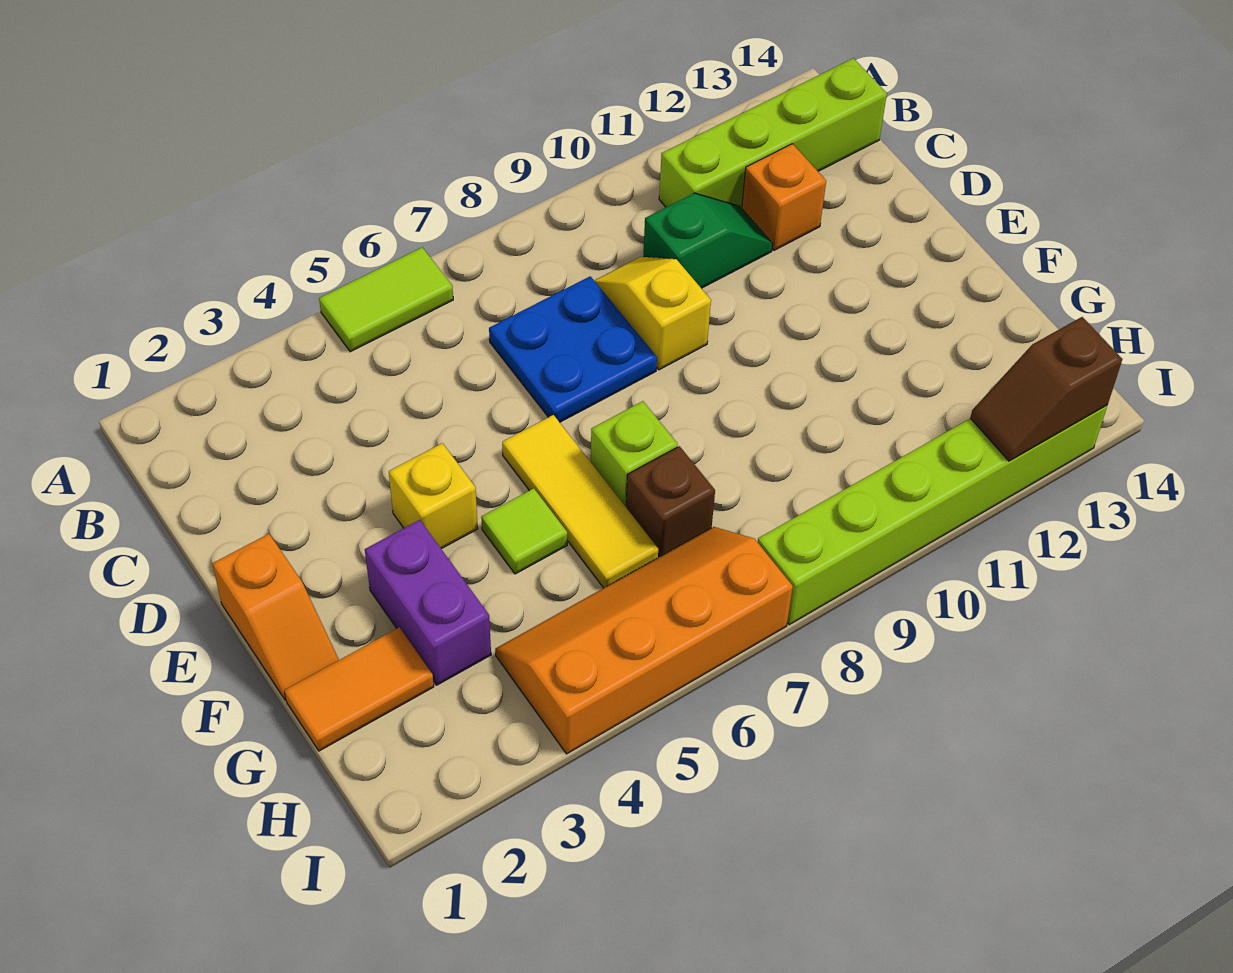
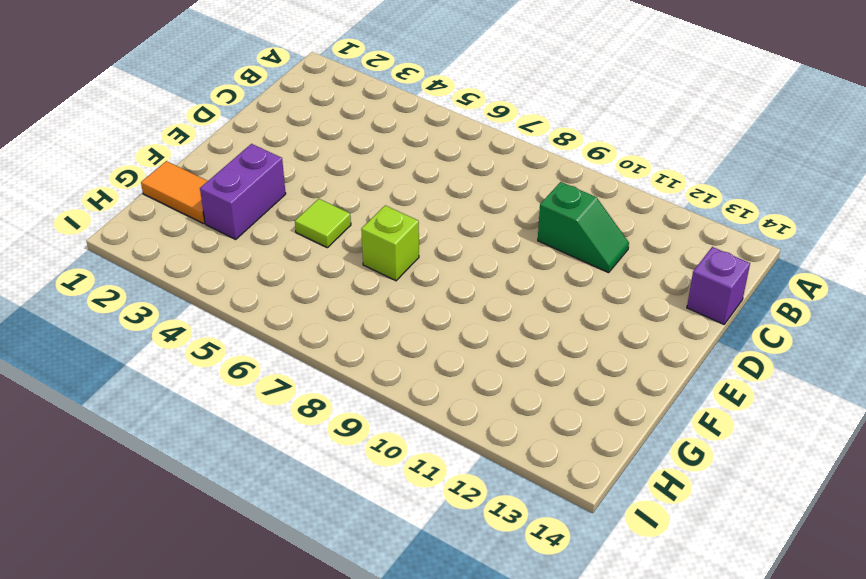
purple brick C14 level 1 -> none
none -> lime tile A5:A6 level 1
none -> lime brick B11:B14 level 1
none -> blue plate C7:D8 level 1

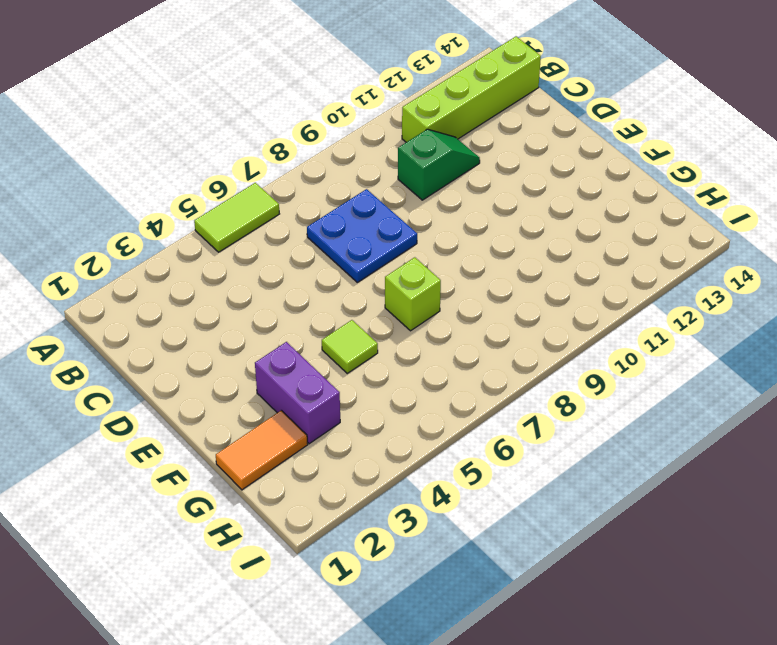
none -> yellow slope C9:D9 level 1 top D
none -> orange brick C12 level 1
none -> orange slope E1:F1 level 1 top E

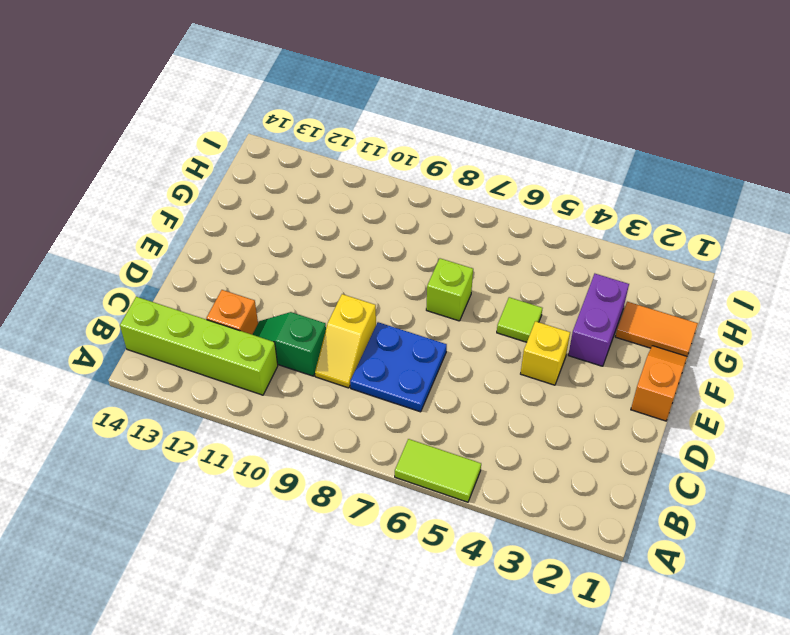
none -> yellow tile E6:G6 level 1
none -> brown brick G7 level 1
none -> orange slope H4:I7 level 1 top I

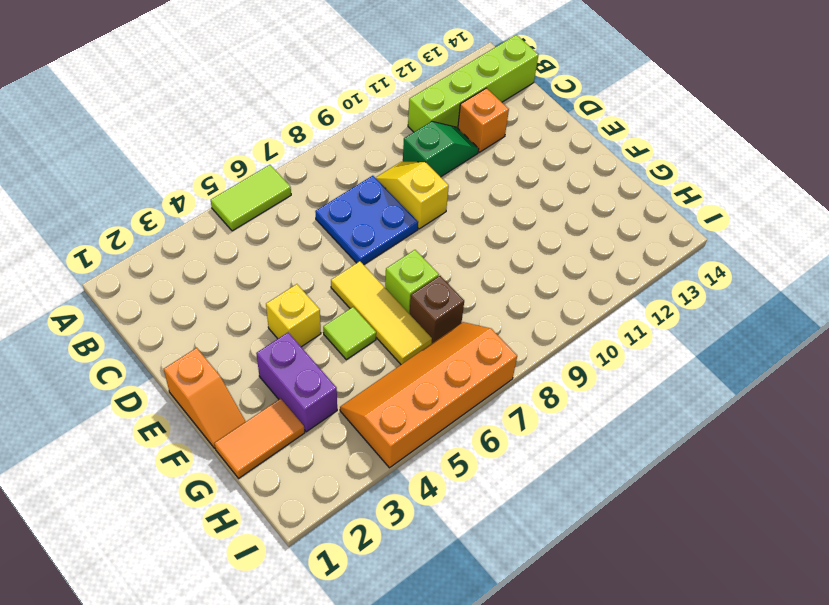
none -> lime brick I8:I13 level 1
none -> brown slope I12:I13 level 2 top 13

